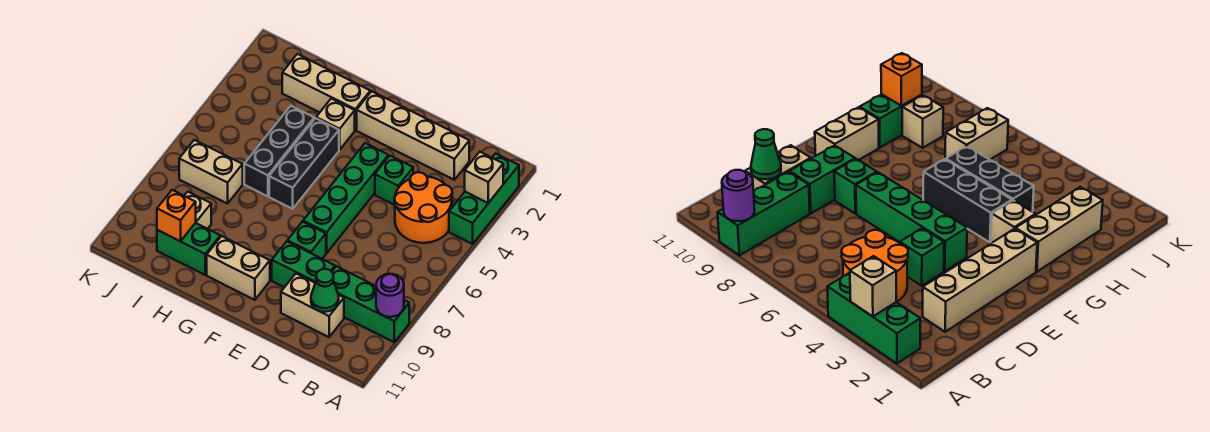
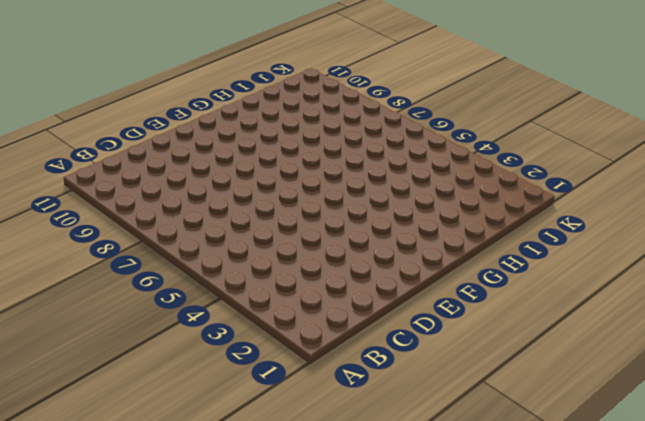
none -> green brick A2:A4 level 1
none -> green brick A9:C9 level 1
none -> orange round brick B4:C5 level 1

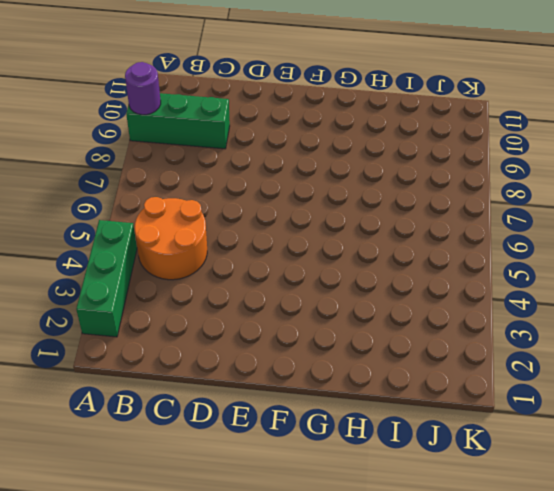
none -> tan brick C2:F2 level 1
none -> tan brick C10:D10 level 1
none -> green brick D4 level 1

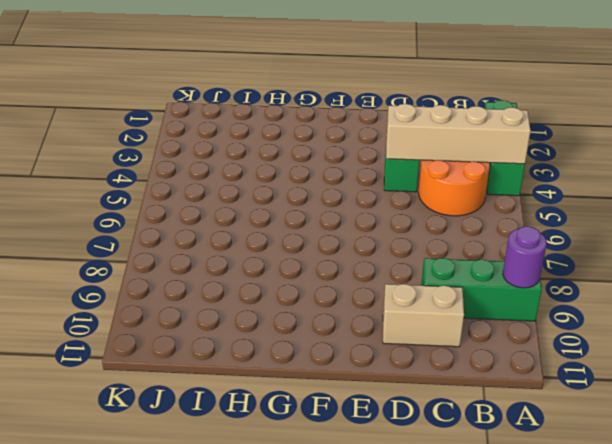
tan brick A4:D4 level 2 -> tan brick C2:F2 level 1
none -> green brick D9:E9 level 1
none -> green brick E4:E7 level 1
none -> green brick E8 level 1

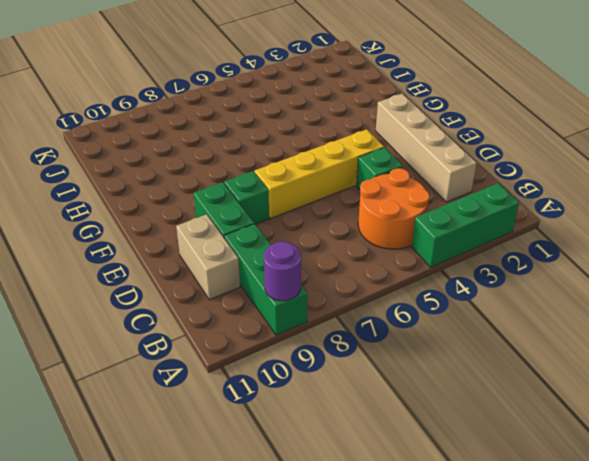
yellow brick E4:E7 level 1 -> green brick E4:E7 level 1
none -> tan brick F10:G10 level 1
none -> tan brick G2:I2 level 1
none -> tan brick G3 level 1

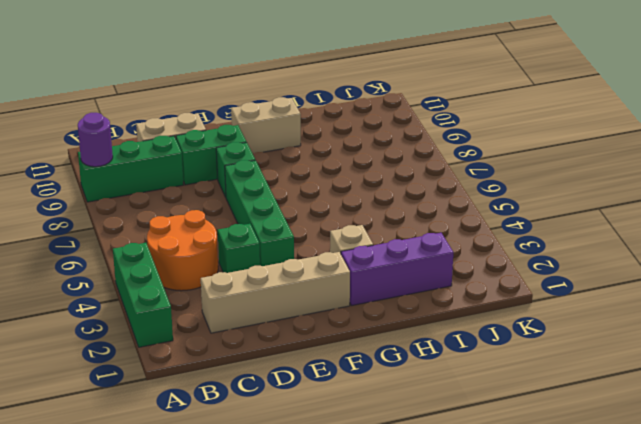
purple brick G2:I2 level 1 -> tan brick G2:I2 level 1
none -> black brick G4:G6 level 1
none -> black brick H4:H6 level 1
none -> green brick H10:I10 level 1

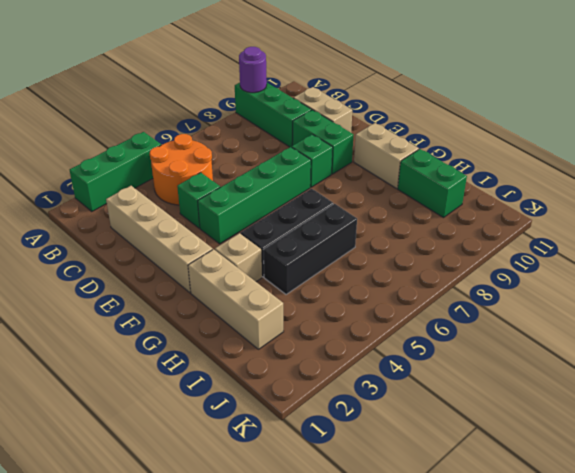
none -> tan brick I7:J7 level 1
none -> tan brick I9 level 1
none -> tan brick A3 level 2

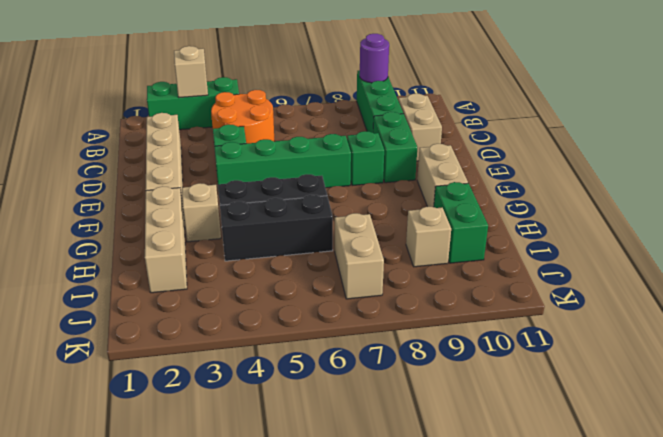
none -> green cone C10 level 2
none -> orange brick I10 level 2

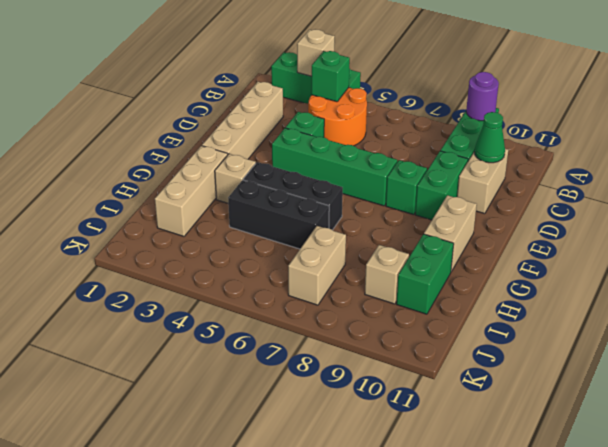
green brick B4 level 2 -> none
none -> orange brick I10 level 2

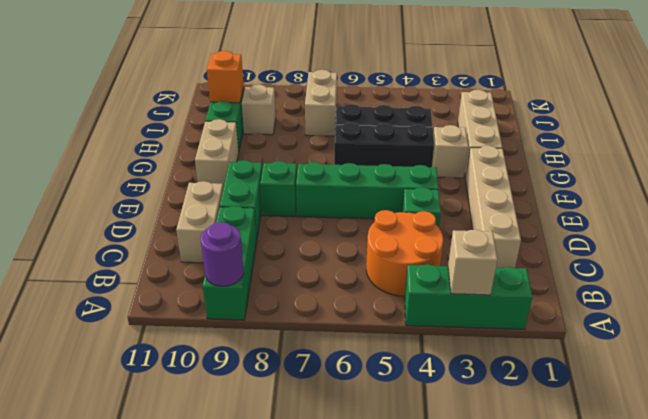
none -> green cone C10 level 2

